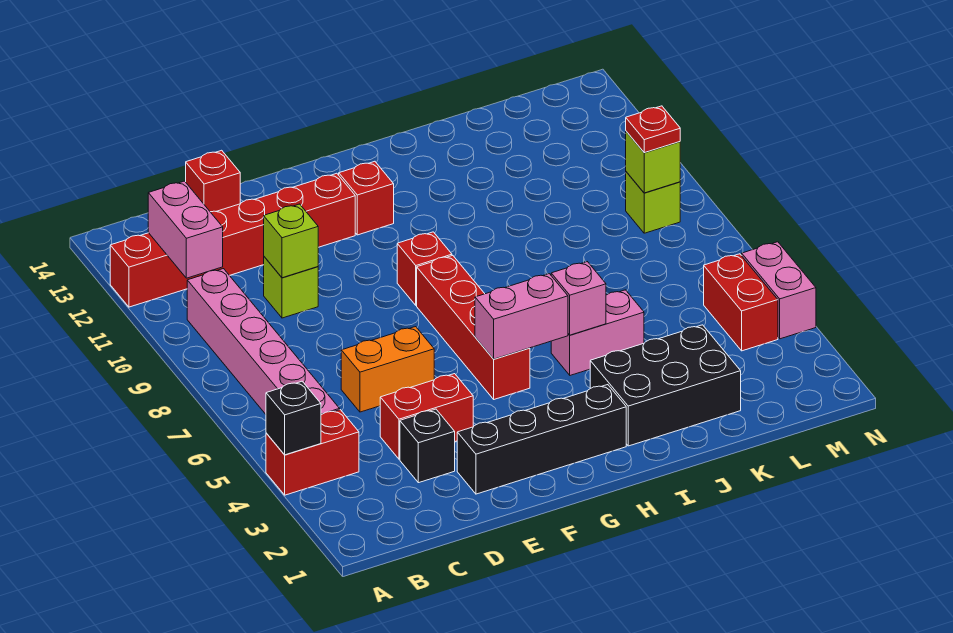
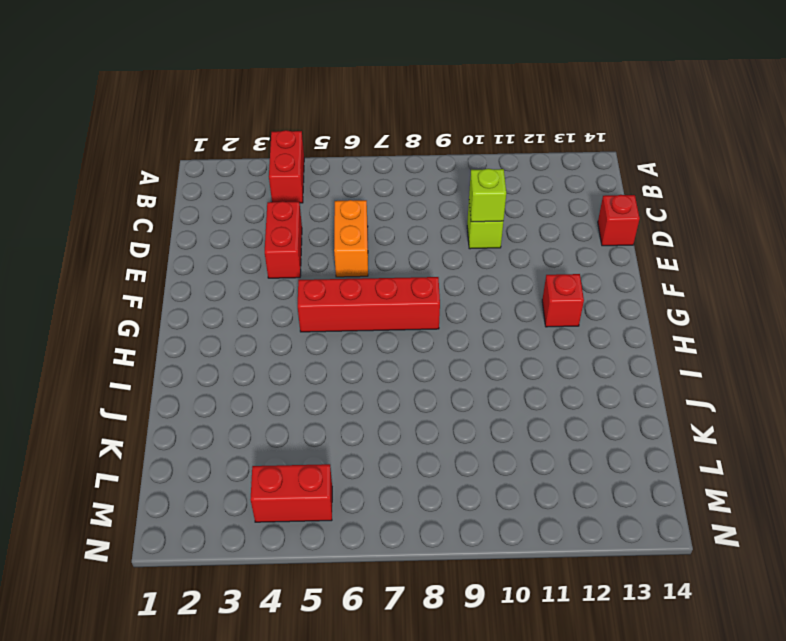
none -> red brick A12:F12 level 1
none -> pink brick B5:B10 level 1
none -> black brick D3 level 1

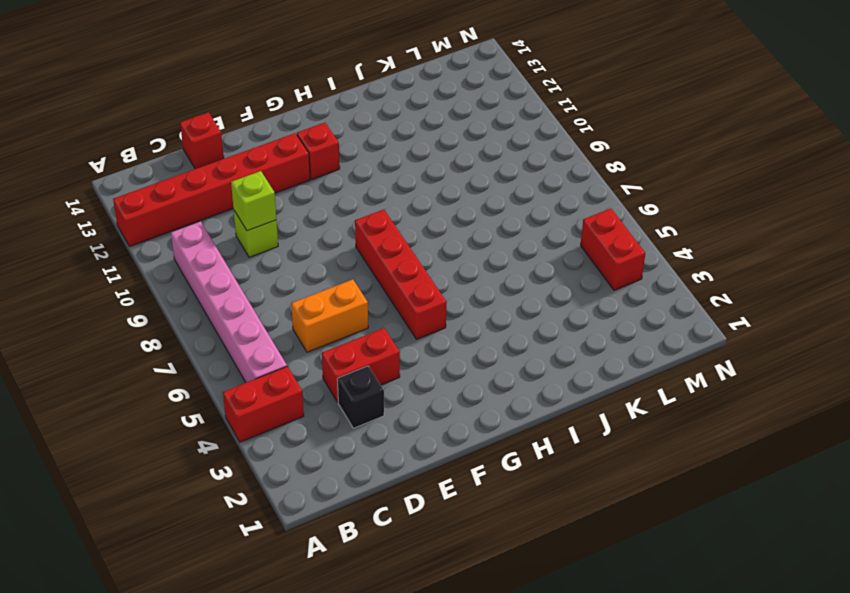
none -> black brick E2:H2 level 1
none -> red brick G9 level 1
none -> black brick I2:K3 level 1

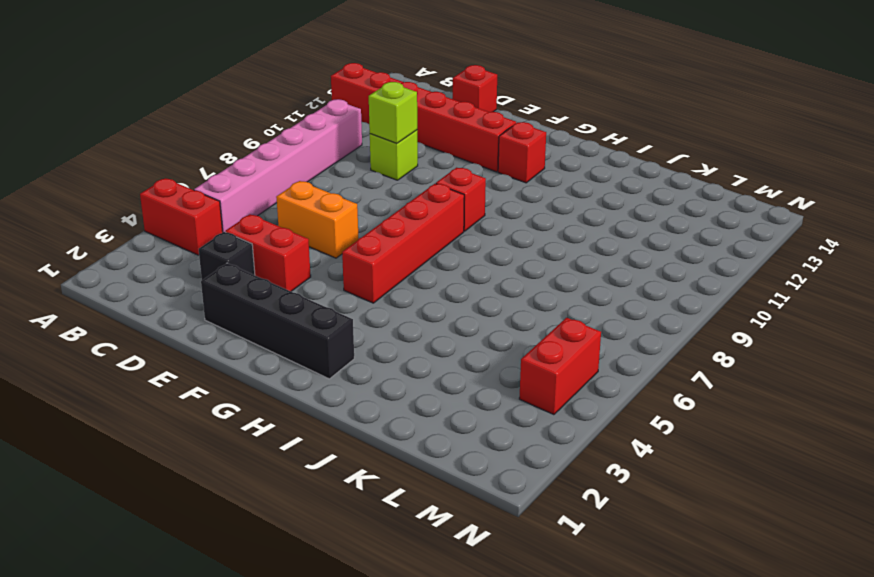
none -> black brick I2:K3 level 1
none -> pink brick I5:J5 level 1
none -> lime brick M9 level 1

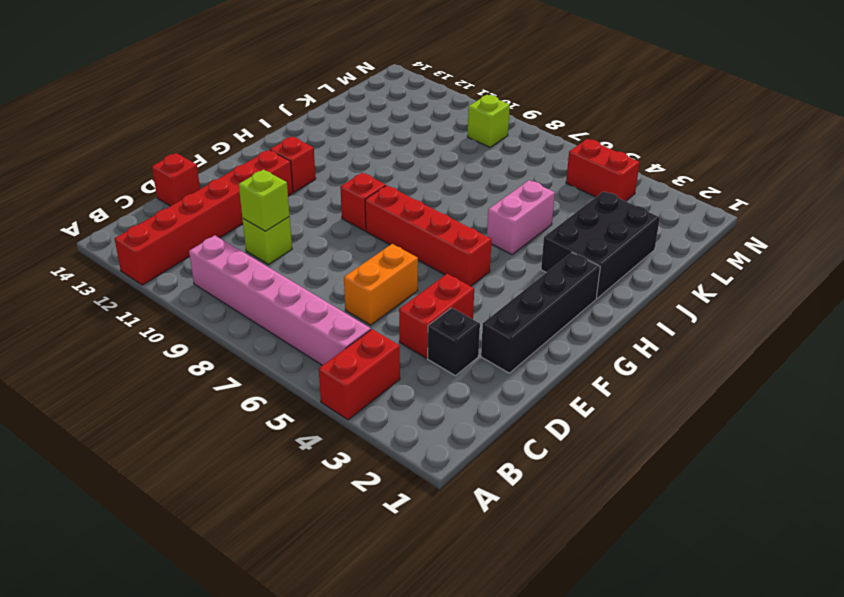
none -> pink brick N4:N5 level 1
none -> black brick A4 level 2
none -> pink brick B11:B12 level 2

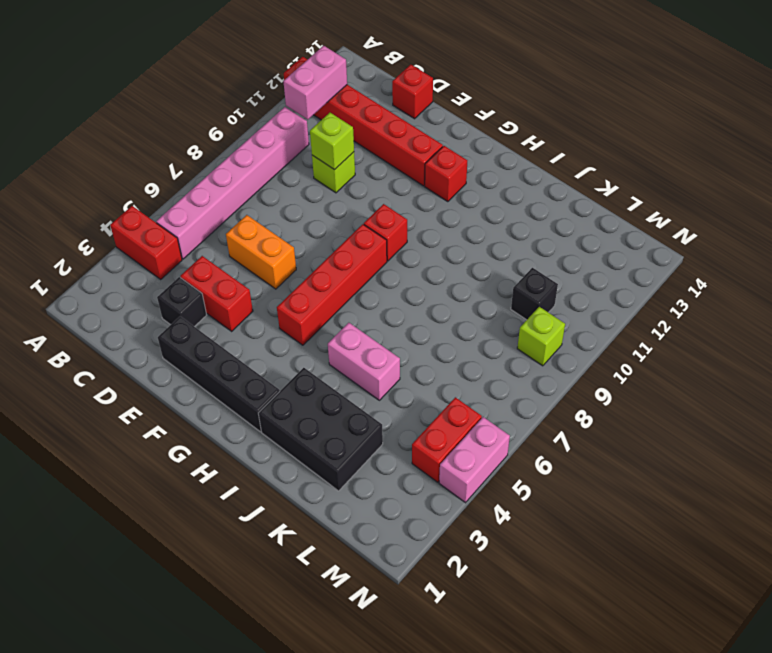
black brick L10 level 1 -> black brick A4 level 2
none -> pink brick G5:H5 level 2
none -> pink brick I5 level 2
none -> lime brick M9 level 2

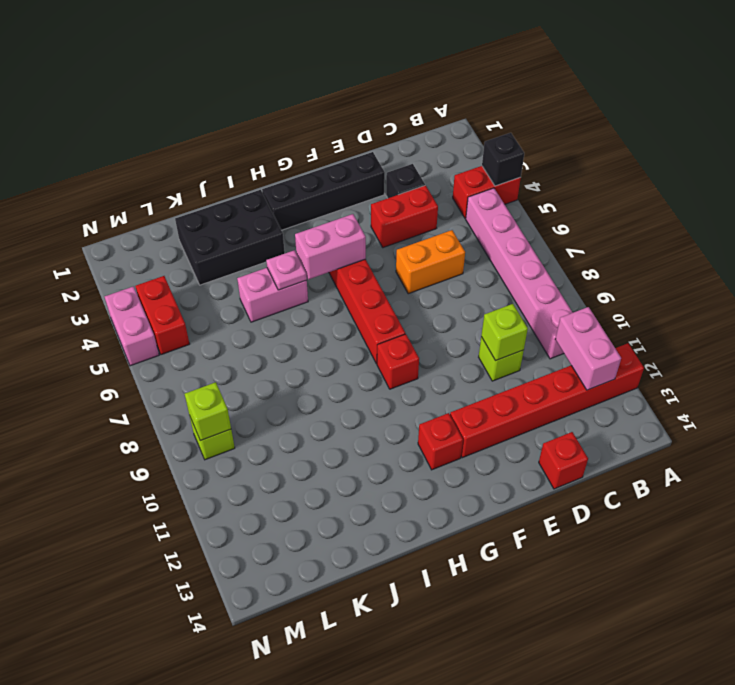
pink plate I5 level 2 -> pink brick I5 level 2
none -> red plate M9 level 3

